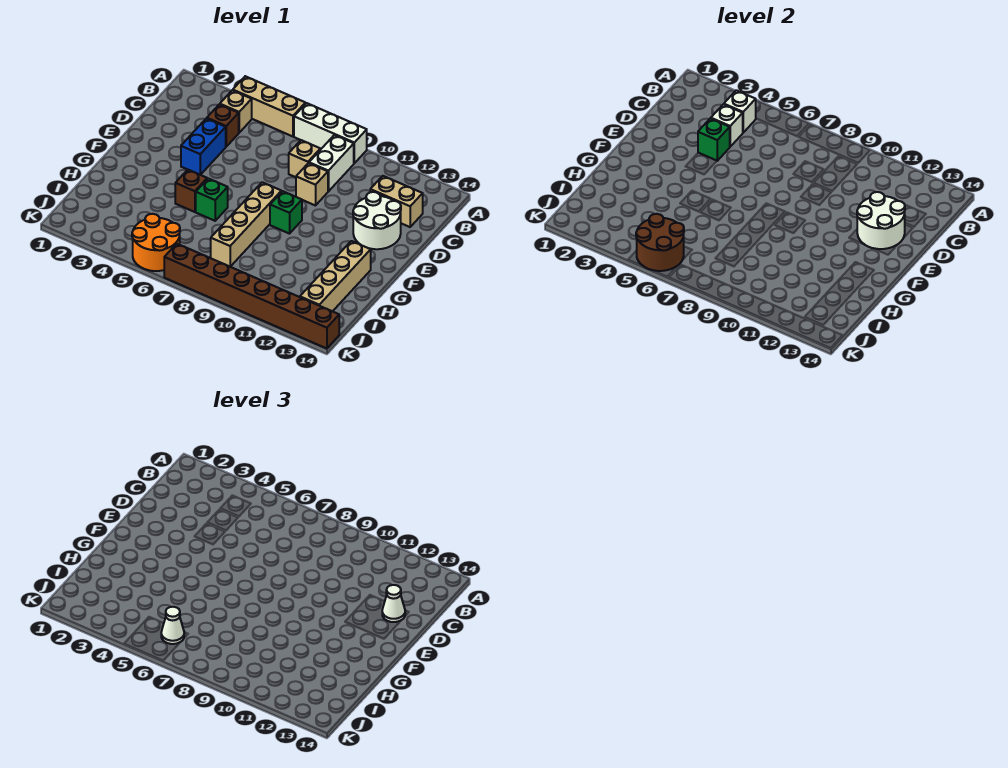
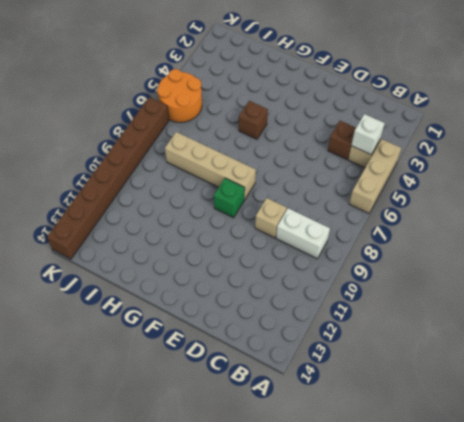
none -> white brick A7:A9 level 1
none -> tan brick C8 level 1
none -> tan brick C12:C13 level 1

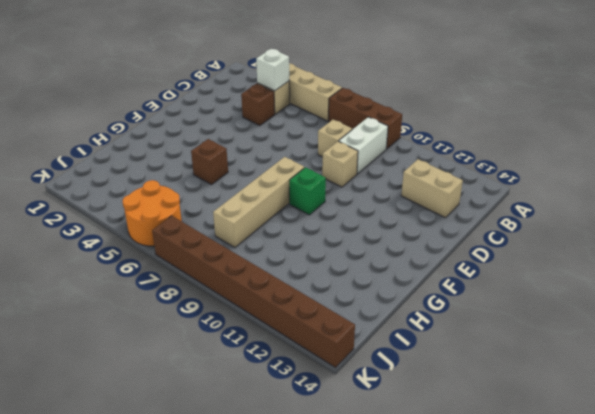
brown brick A7:A9 level 1 -> white brick A7:A9 level 1
none -> blue brick D4:E4 level 1
none -> white round brick D12:E13 level 1
none -> green brick G6 level 1

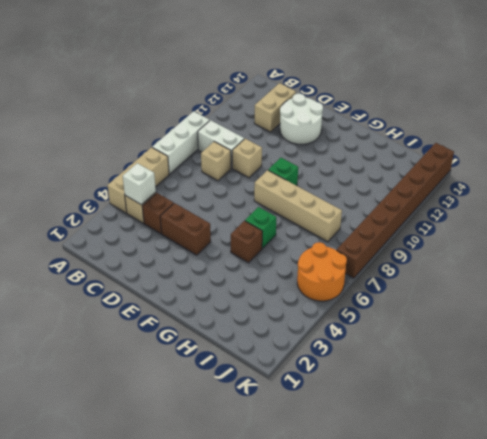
brown brick D4:E4 level 1 -> blue brick D4:E4 level 1
none -> tan brick G13:J13 level 1
none -> white brick C4 level 2
none -> green brick D4 level 2

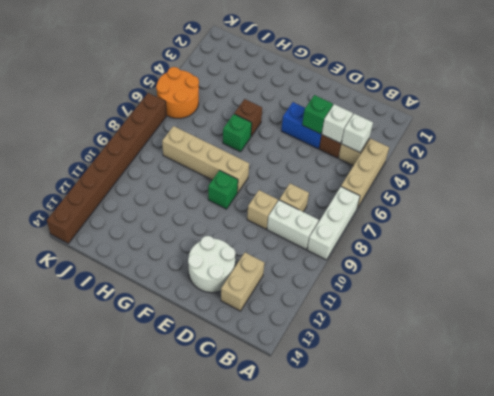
none -> tan brick G13:J13 level 1
none -> white round brick D12:E13 level 2
none -> brown round brick J5:K6 level 2

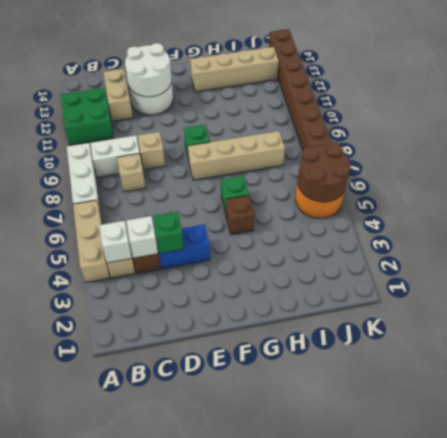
green brick A11:B12 level 1 -> none
none -> white cone D13 level 3
none -> white cone J6 level 3

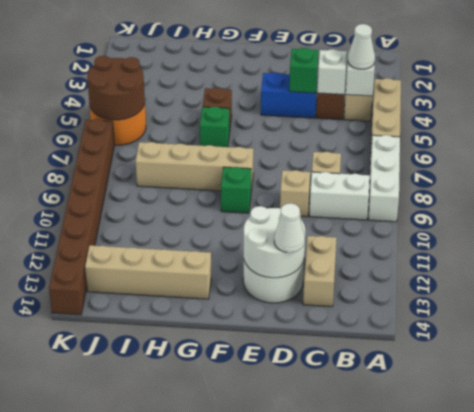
white cone B4 level 3 -> white cone J6 level 3

